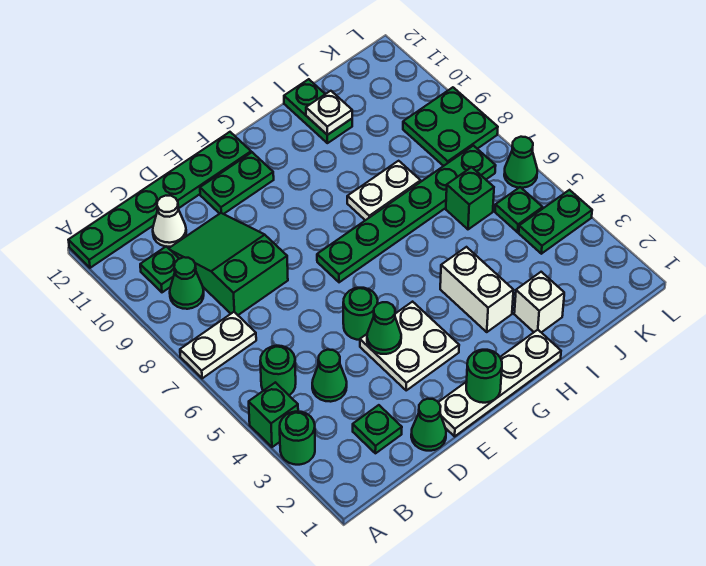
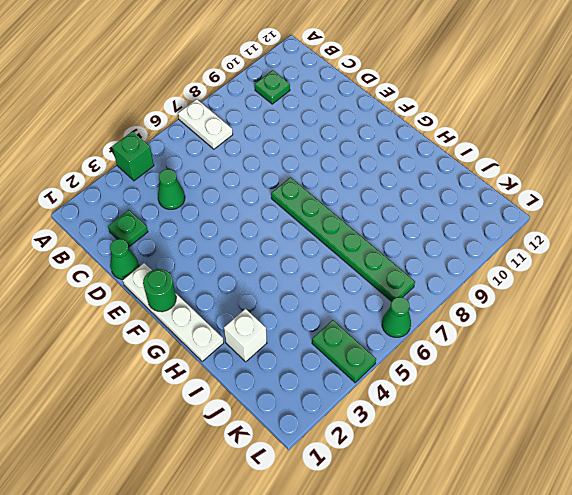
none -> green round brick A3 level 1
none -> green plate A12:F12 level 1
none -> green round brick B5 level 1

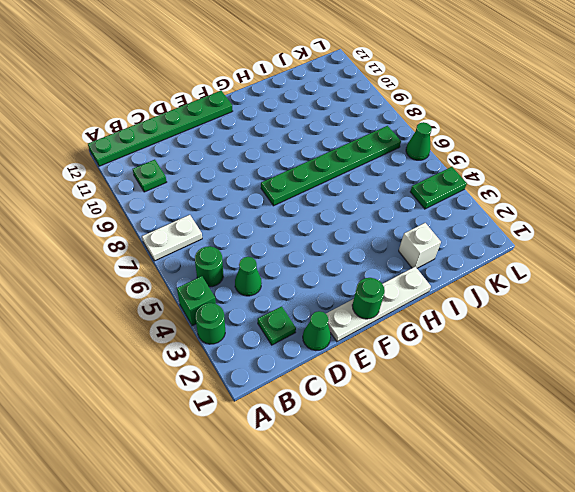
none -> green cone B9 level 1
none -> green slope C8:D10 level 1 top 8
none -> white cone C11 level 1

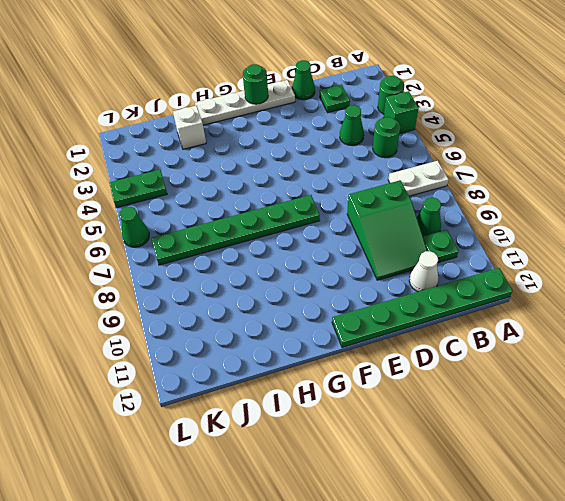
none -> white plate E3:F4 level 1
none -> green round brick E5 level 1
none -> green plate E11:F11 level 1

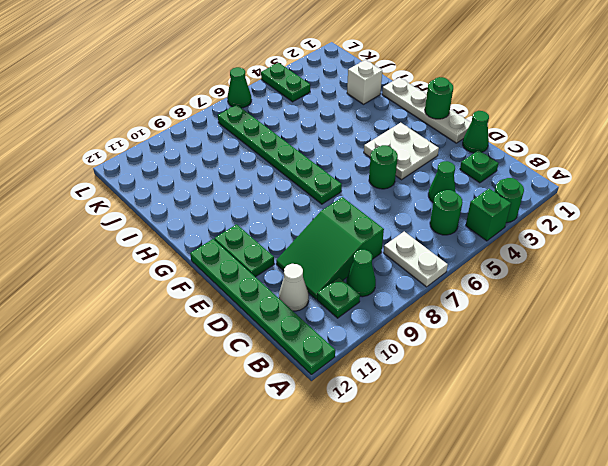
none -> white brick H3:H4 level 1
none -> white plate H8:I8 level 1
none -> green plate I11:I12 level 1

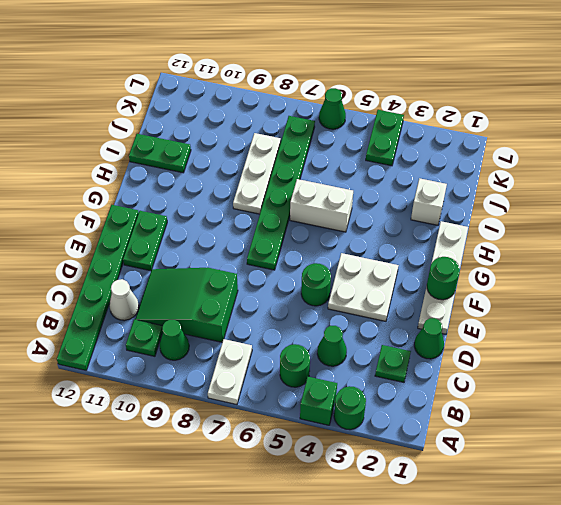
white brick H5:H6 level 1 -> white brick H3:H4 level 1
white plate H8:J8 level 1 -> white plate H8:I8 level 1
none -> green brick J6 level 1
none -> green plate K5 level 1
none -> green plate K8:L9 level 1

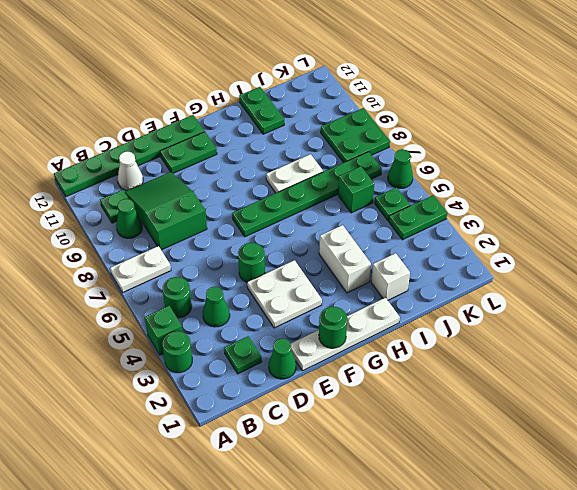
none -> green cone E4 level 2
none -> white plate I11 level 2

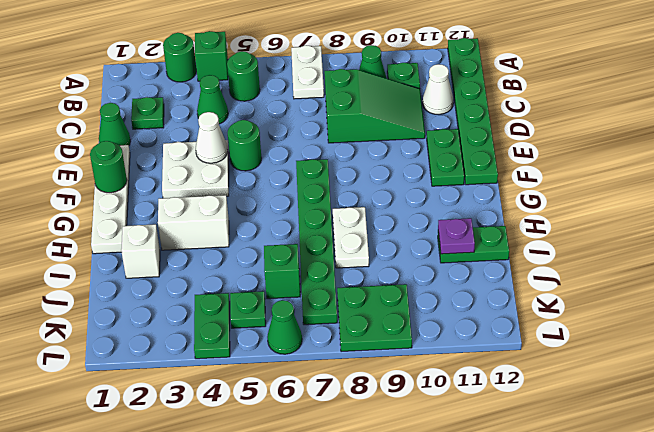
white cone E4 level 2 -> green cone E4 level 2
purple plate I11 level 2 -> white plate I11 level 2

